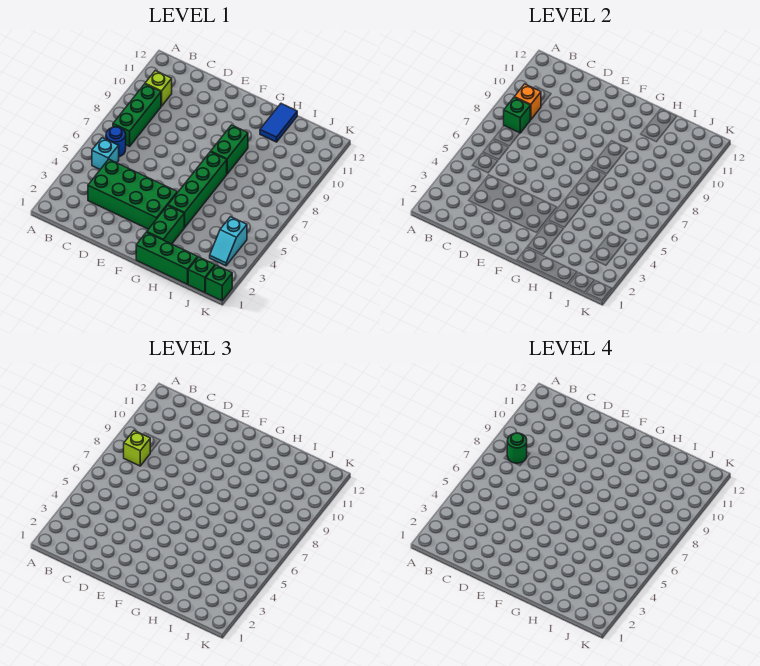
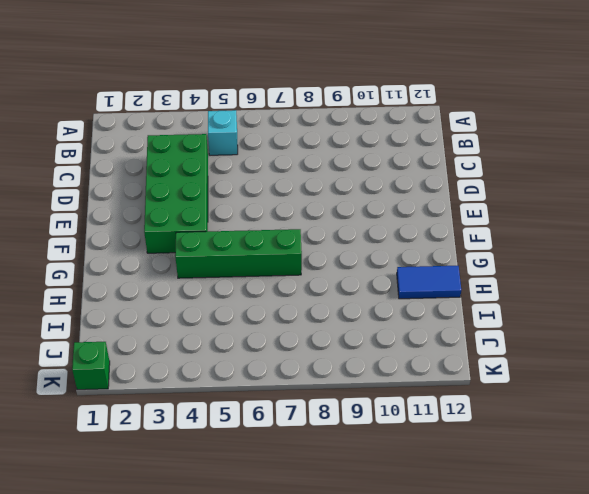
none -> blue round brick B6 level 1
none -> green brick B7:B9 level 1
none -> lime brick B10 level 1

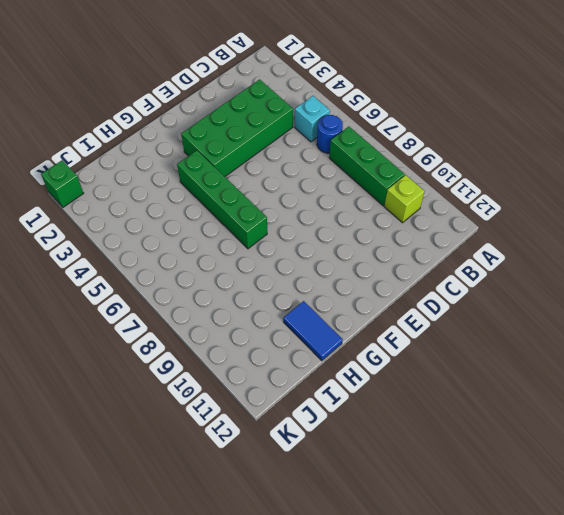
none -> green brick G1:I1 level 1
none -> green brick G2:G3 level 1
none -> green brick G8:G9 level 1

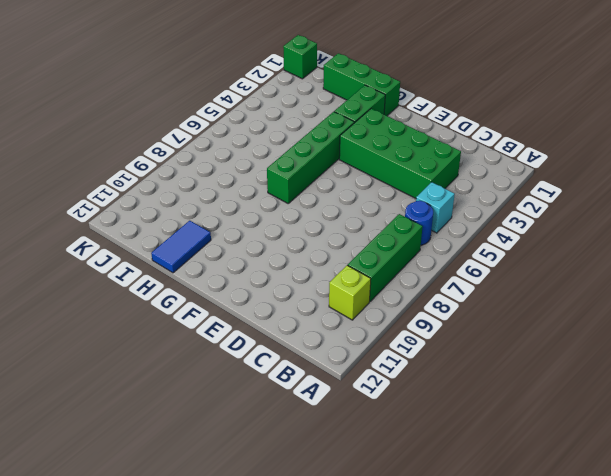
none -> green brick G8:G9 level 1
none -> green brick J1 level 1
none -> cyan slope J3:J4 level 1 top 4

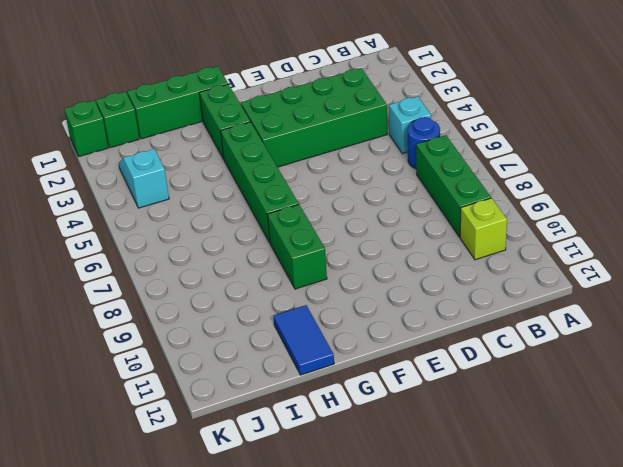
none -> green brick B8 level 2
none -> orange brick B9 level 2
none -> lime brick B8 level 3

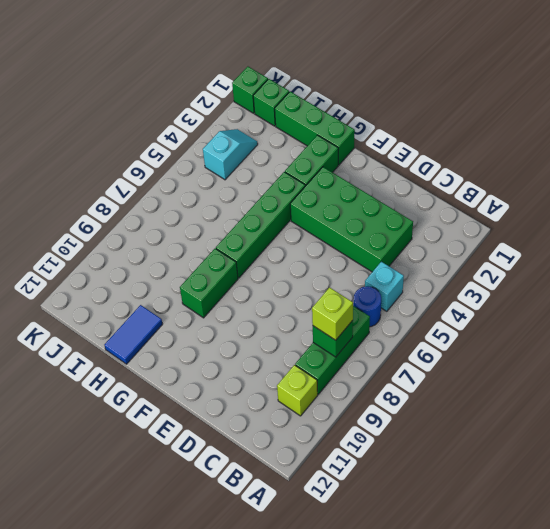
none -> orange brick B9 level 2
none -> green round brick B8 level 4

